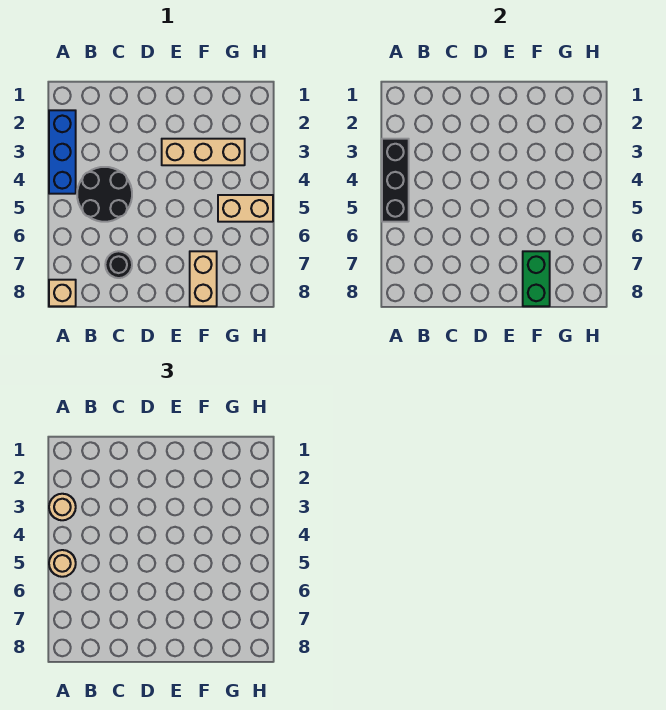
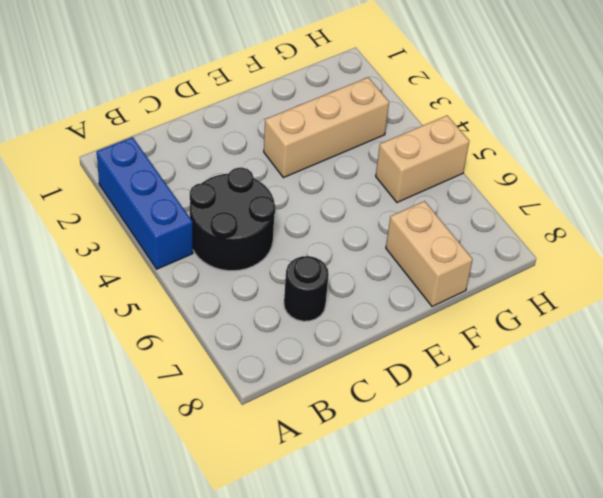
none -> tan brick A8 level 1
none -> black brick A3:A5 level 2

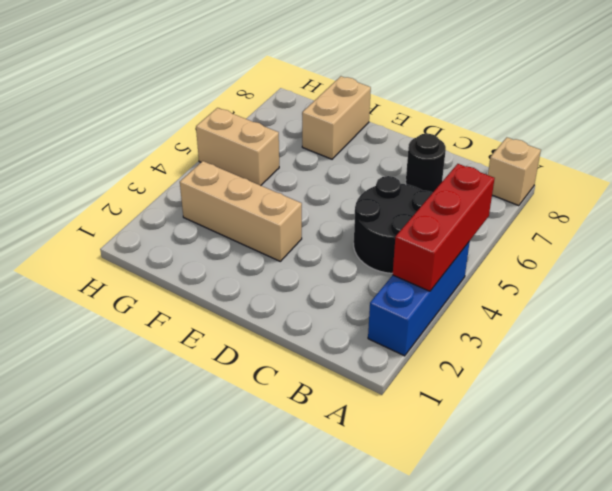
red brick A3:A5 level 2 -> black brick A3:A5 level 2
none -> green brick F7:F8 level 2
none -> tan round brick A3 level 3

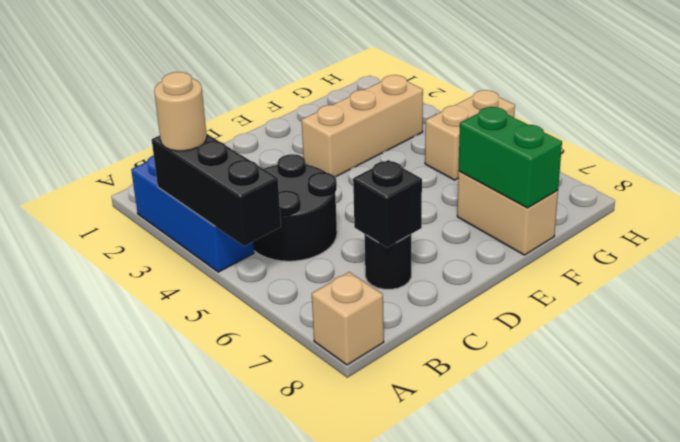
black brick C7 level 2 -> none
none -> tan round brick A5 level 3

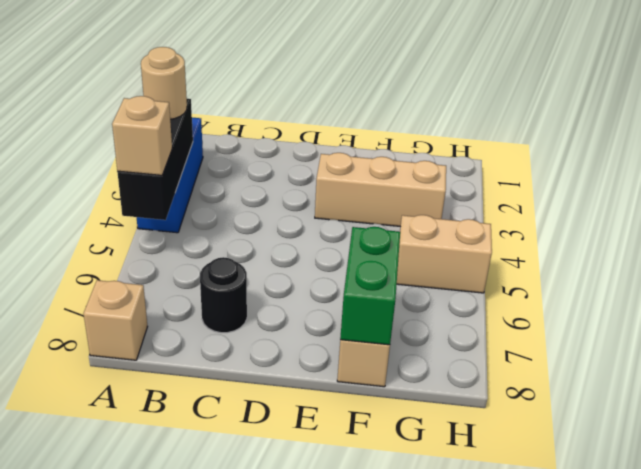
tan brick A5 level 3 -> tan round brick A5 level 3
none -> black round brick B4:C5 level 1

